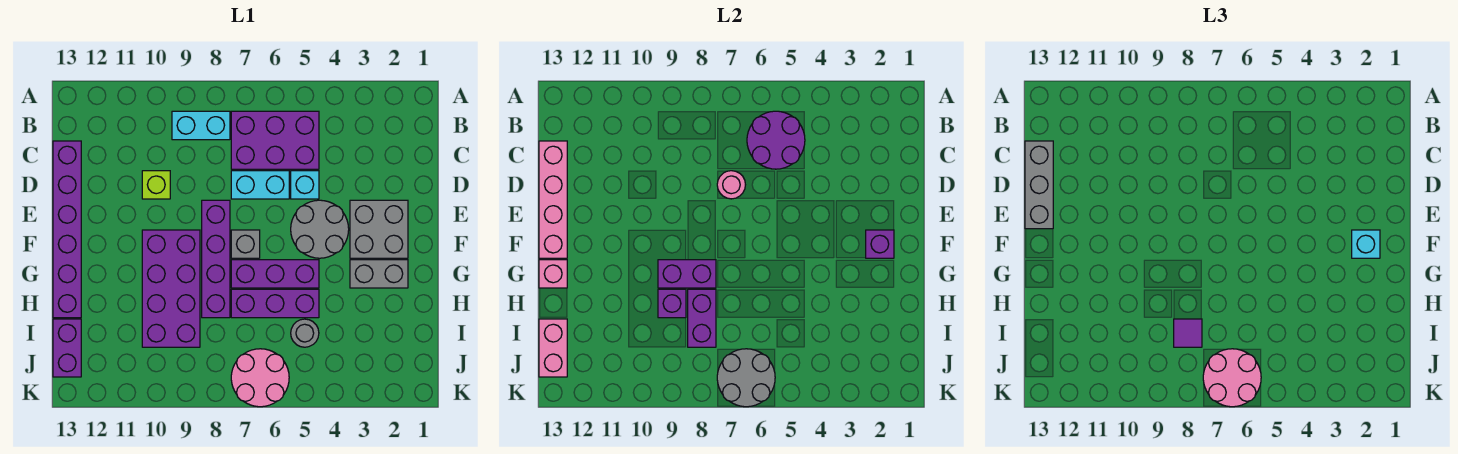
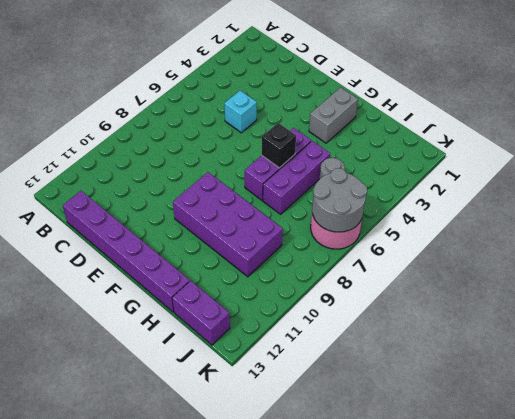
black brick G6 level 2 -> none
none -> purple brick B5:C7 level 1
none -> cyan brick B8:B9 level 1
none -> cyan brick D6:D7 level 1
none -> lime brick D10 level 1

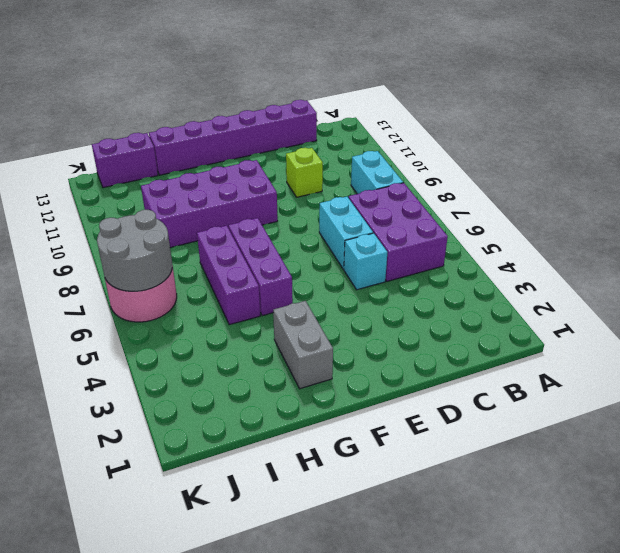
none -> grey brick E2:F3 level 1
none -> grey round brick E4:F5 level 1
none -> purple brick E8:H8 level 1
none -> grey brick F7 level 1

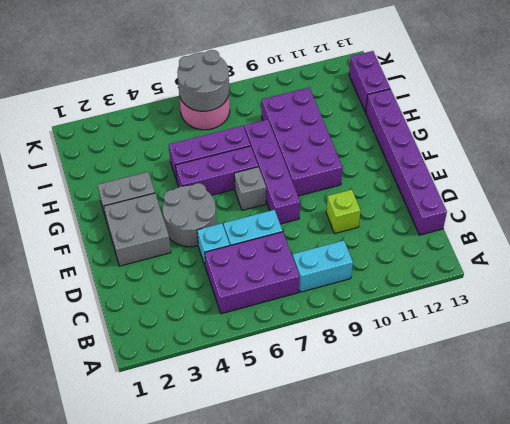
none -> grey round brick I5 level 1
none -> purple round brick B5:C6 level 2
none -> pink brick C13:F13 level 2
none -> pink round brick D7 level 2

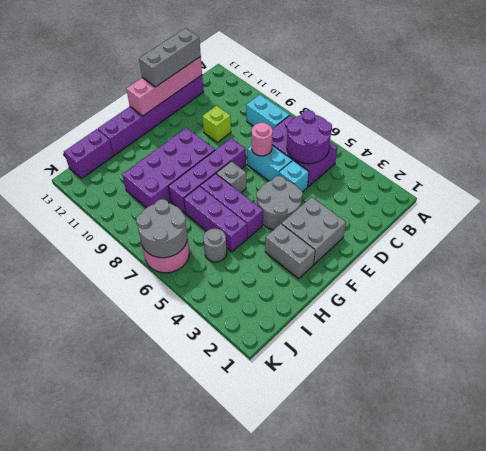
none -> purple brick F2 level 2
none -> purple brick G8:G9 level 2
none -> pink brick G13 level 2
none -> purple brick H8:I8 level 2

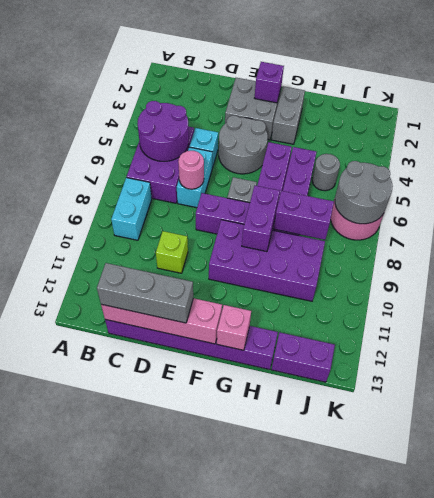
none -> purple brick H9 level 2
none -> pink brick I13:J13 level 2
none -> cyan brick F2 level 3
none -> purple tile I8 level 3

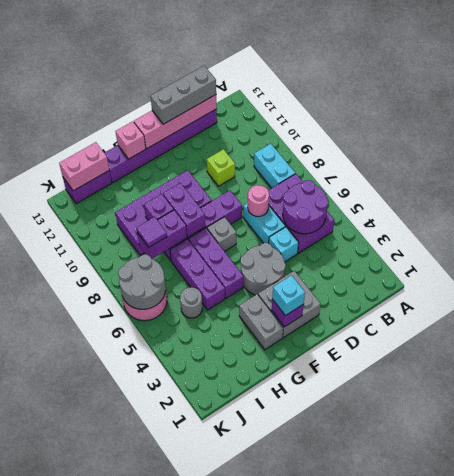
none -> pink round brick J6:K7 level 3

